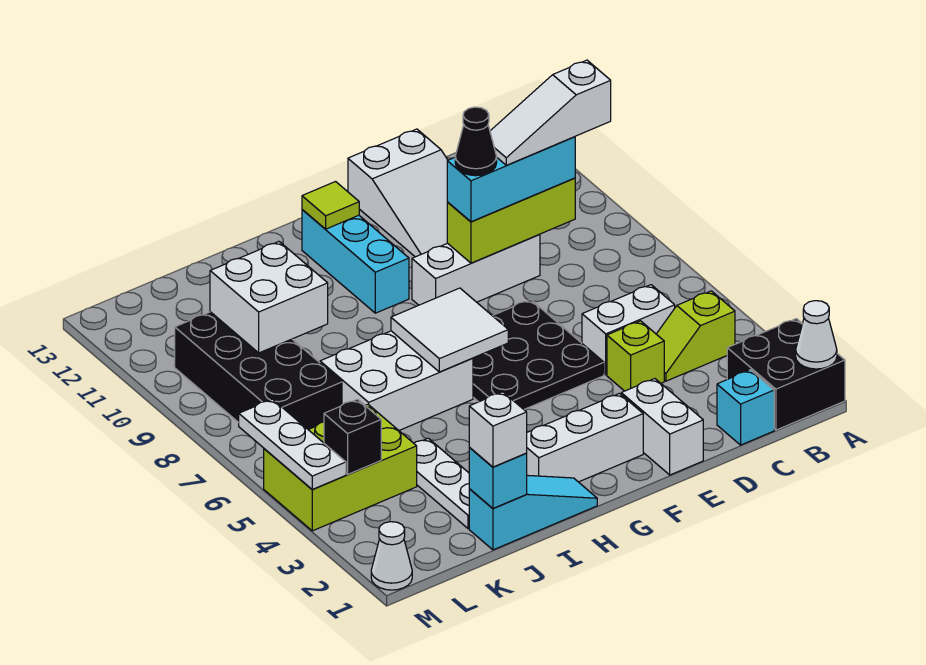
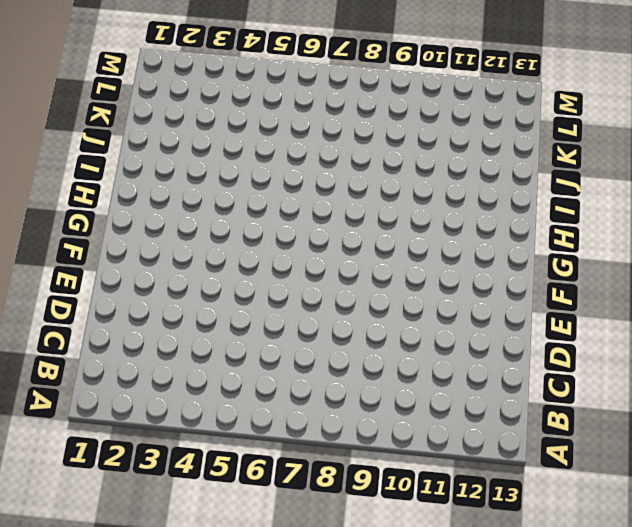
none -> black brick A1:B2 level 1
none -> lime slope B4:C4 level 1 top B
none -> cyan brick C1 level 1

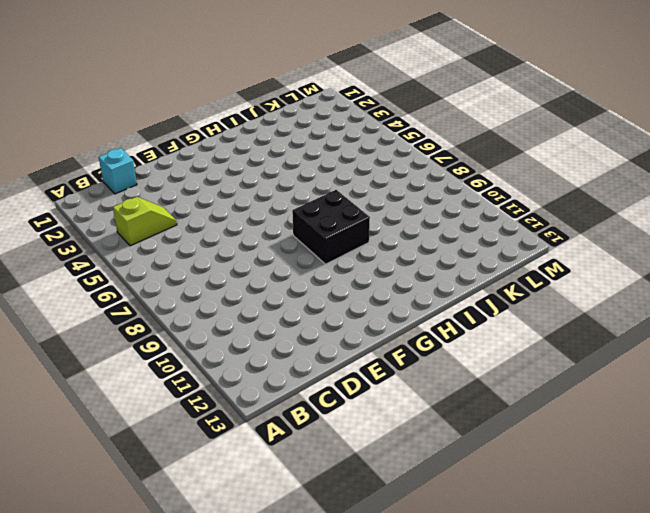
black brick G8:H9 level 1 -> black brick A1:B2 level 1
none -> white brick C5:D5 level 1
none -> lime brick D4 level 1
none -> white brick D9:F9 level 1

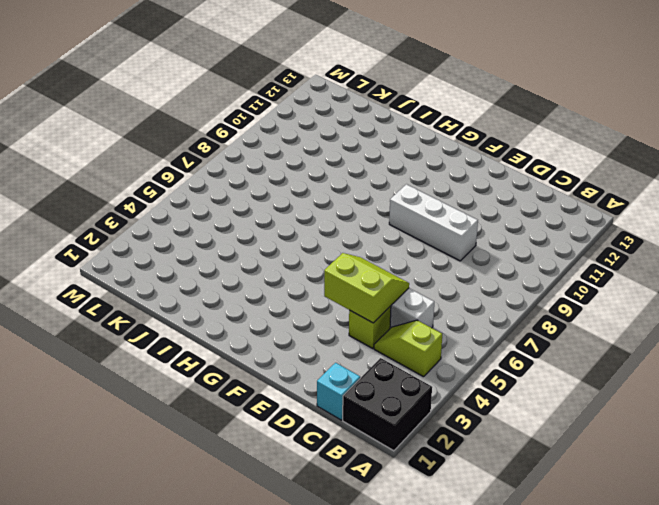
lime slope D4:E5 level 2 top 4 -> none
none -> white slope D11:E13 level 1 top 13
none -> white brick E1:E2 level 1
none -> black plate E5:G7 level 1

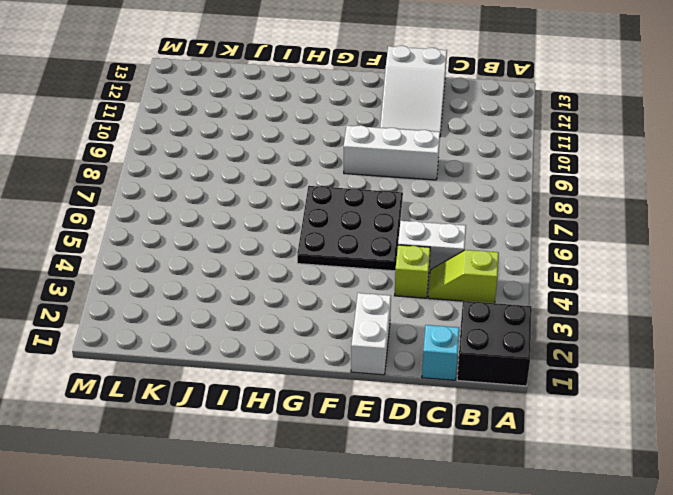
none -> white brick F2:H2 level 1
none -> cyan brick G10:G12 level 1
none -> cyan slope H1:J1 level 1 top J

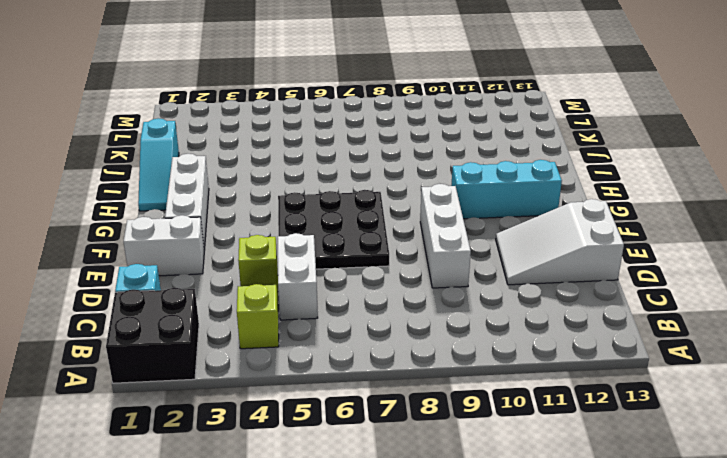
none -> white brick H6:J7 level 1
none -> white plate J2:J4 level 1
none -> lime brick K4:M5 level 1

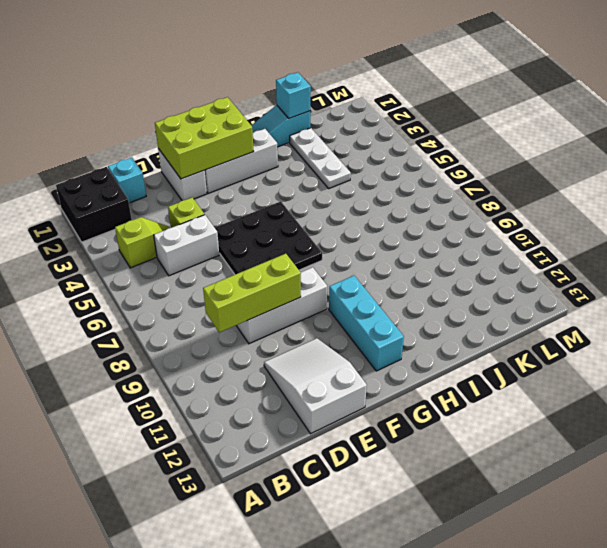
lime brick E1:G2 level 2 -> lime brick K4:M5 level 1
none -> white brick H6:J7 level 1
none -> black brick K7:L10 level 1
none -> white cone M1 level 1

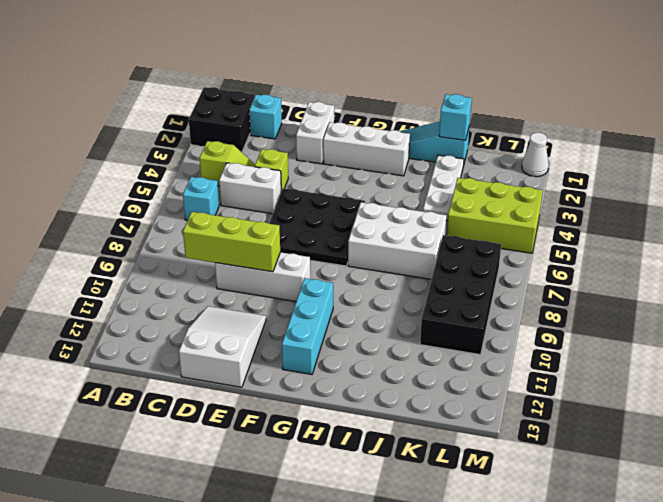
cyan brick B6 level 1 -> none
none -> white cone A1 level 2
none -> white tile G6:H7 level 2
none -> lime tile G12 level 2

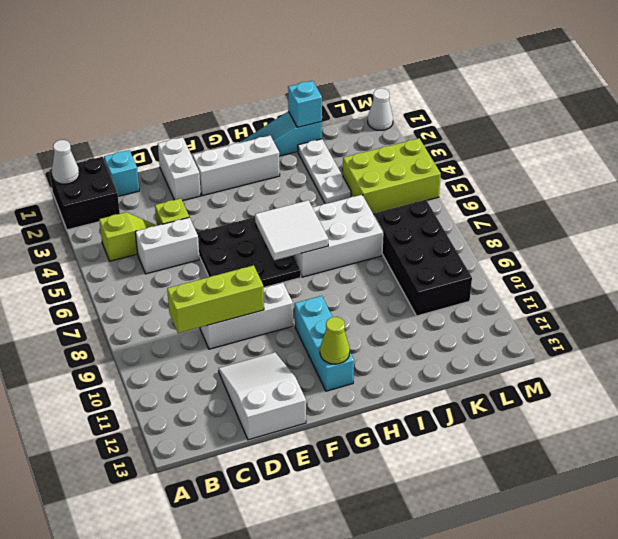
lime cone G12 level 2 -> lime tile G12 level 2
none -> white brick J9:K10 level 2
none -> black brick L4 level 2
none -> white plate M4:M6 level 2

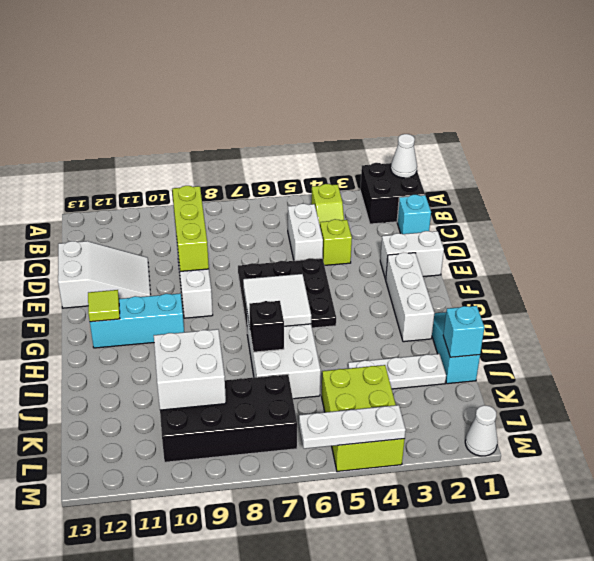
black brick I7 level 2 -> black brick L4 level 2
none -> cyan brick C9:E9 level 3
none -> white brick J1 level 3
none -> white slope B9:D9 level 4 top B

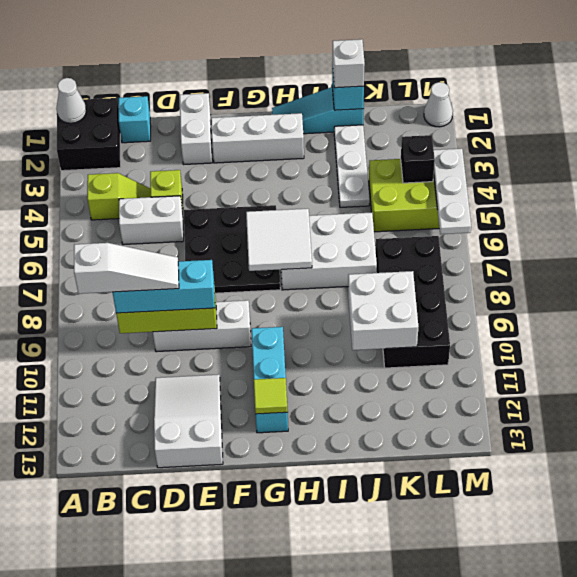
none -> black cone E9 level 4

